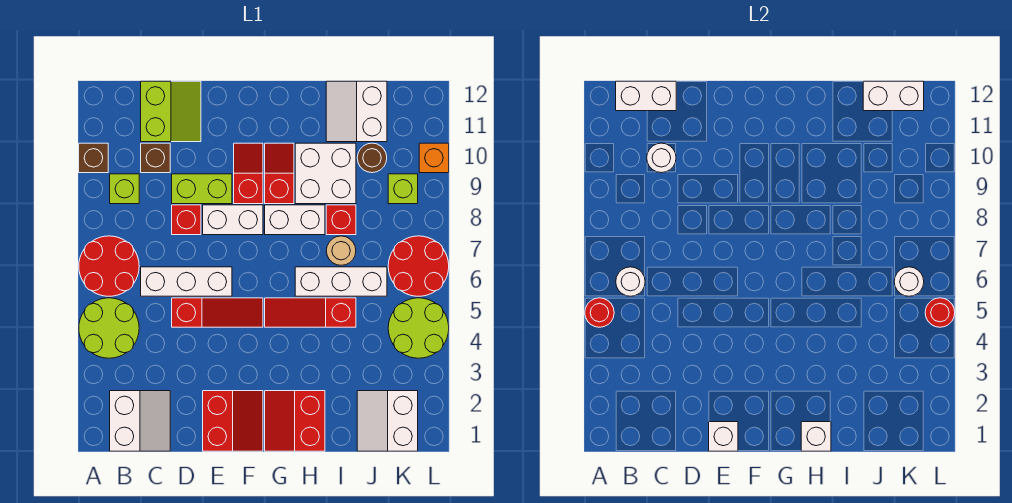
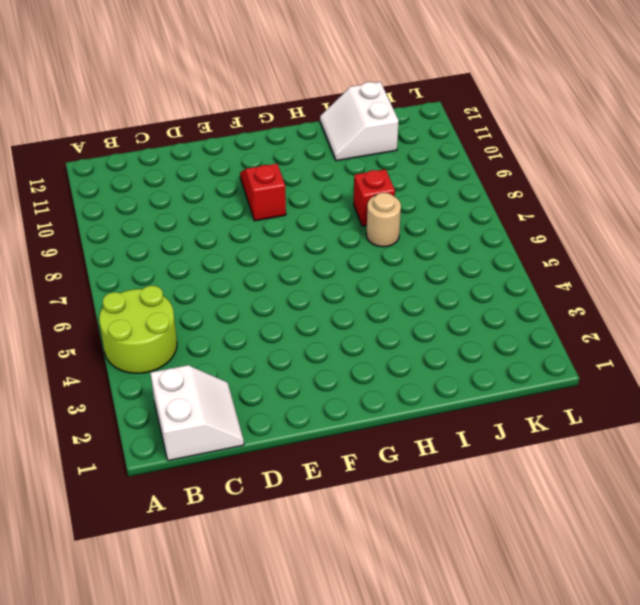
none -> red round brick A6:B7 level 1
none -> brown brick A10 level 1
none -> lime brick B9 level 1
none -> white brick C6:E6 level 1

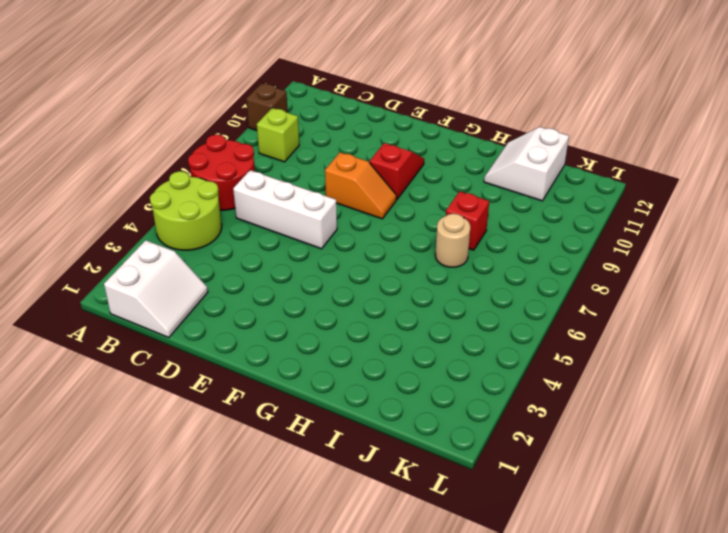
orange slope E8:F8 level 1 top E -> white brick E8:F8 level 1
none -> brown brick C10 level 1
none -> lime slope C11:D12 level 1 top C
none -> red slope D5:F5 level 1 top D
none -> red brick D8 level 1

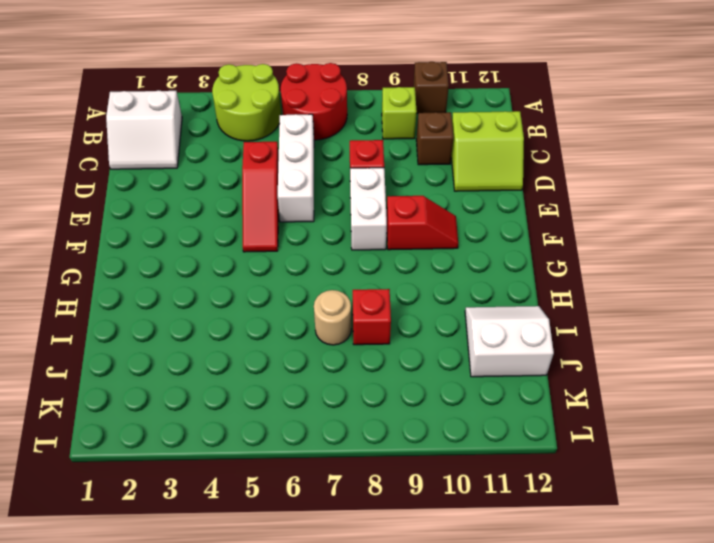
none -> lime brick D9:E9 level 1
none -> red slope E1:F2 level 1 top E
none -> red slope G1:H2 level 1 top H
none -> red slope G5:I5 level 1 top I

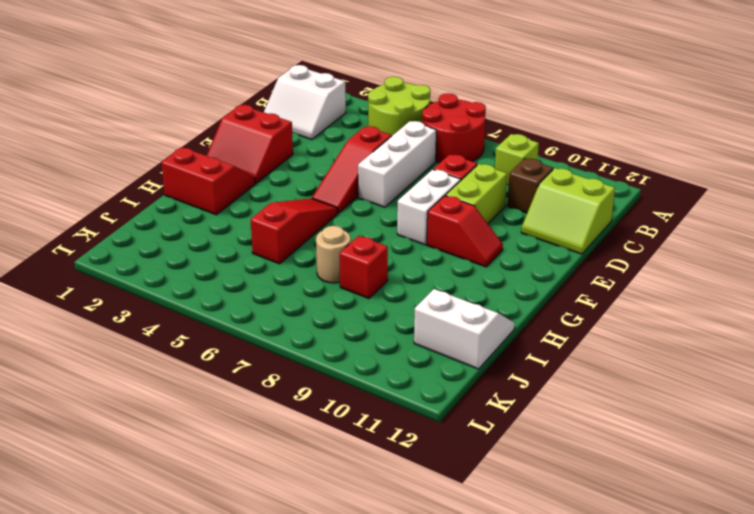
none -> brown brick A10 level 1
none -> white brick G8:H8 level 1
none -> red slope G9:G10 level 1 top 9
none -> white brick H6:J6 level 1

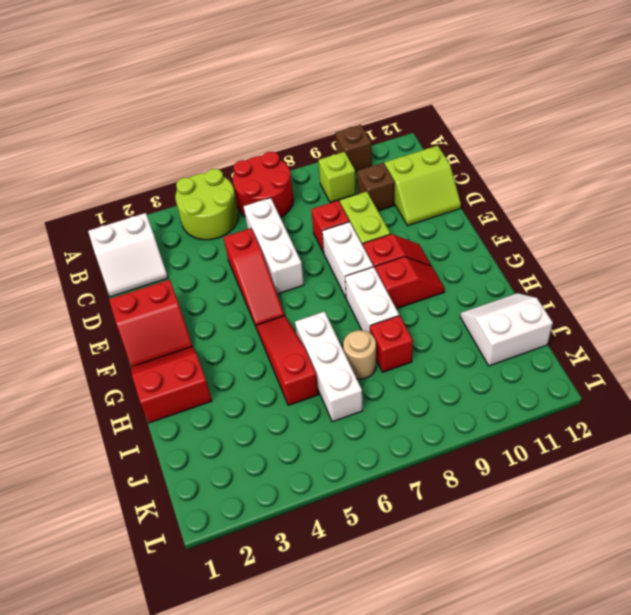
none -> white brick H9:I10 level 1
none -> white slope J1:K2 level 1 top K
none -> brown round brick J10 level 1
none -> lime round brick K4:L5 level 1

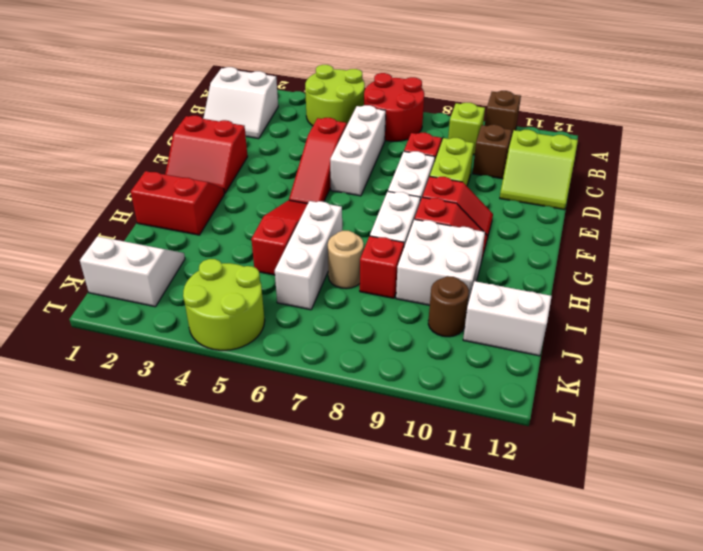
none -> red round brick K6:L7 level 1
none -> lime brick K9 level 1
none -> orange brick L10 level 1
none -> red round brick A5 level 2

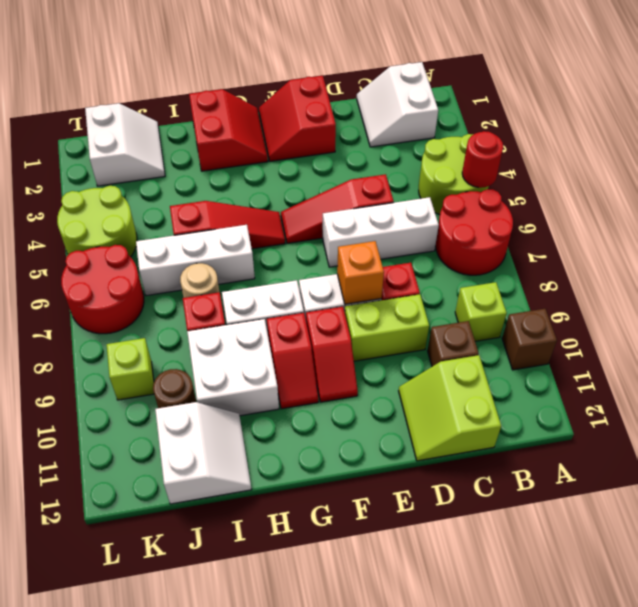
orange brick E8 level 2 -> orange brick L10 level 1
none -> white round brick B6 level 2
none -> white brick B12:C12 level 2
none -> white round brick C10 level 2
none -> white brick E1 level 2

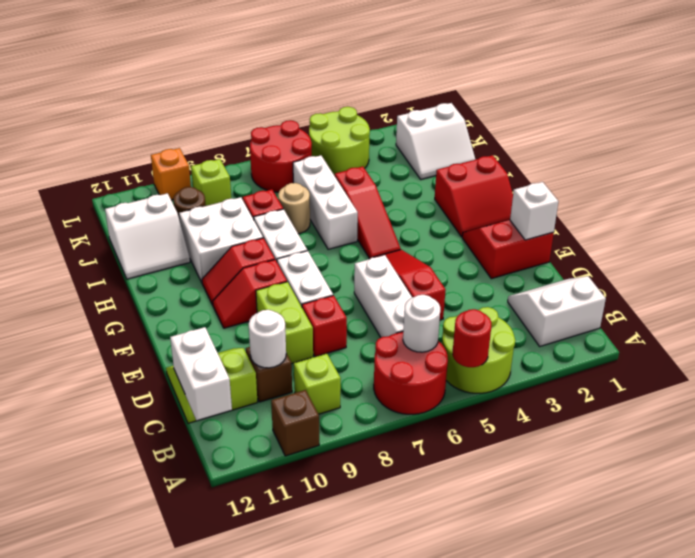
none -> white brick H1 level 2
none -> white brick J12:K12 level 2
none -> white round brick K6 level 2
none -> red round brick L5 level 2

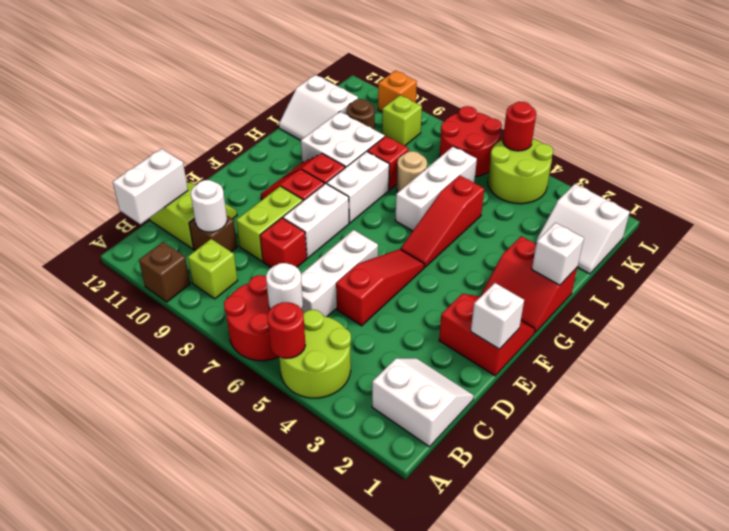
none -> white brick J12:K12 level 2
none -> white round brick K6 level 2

